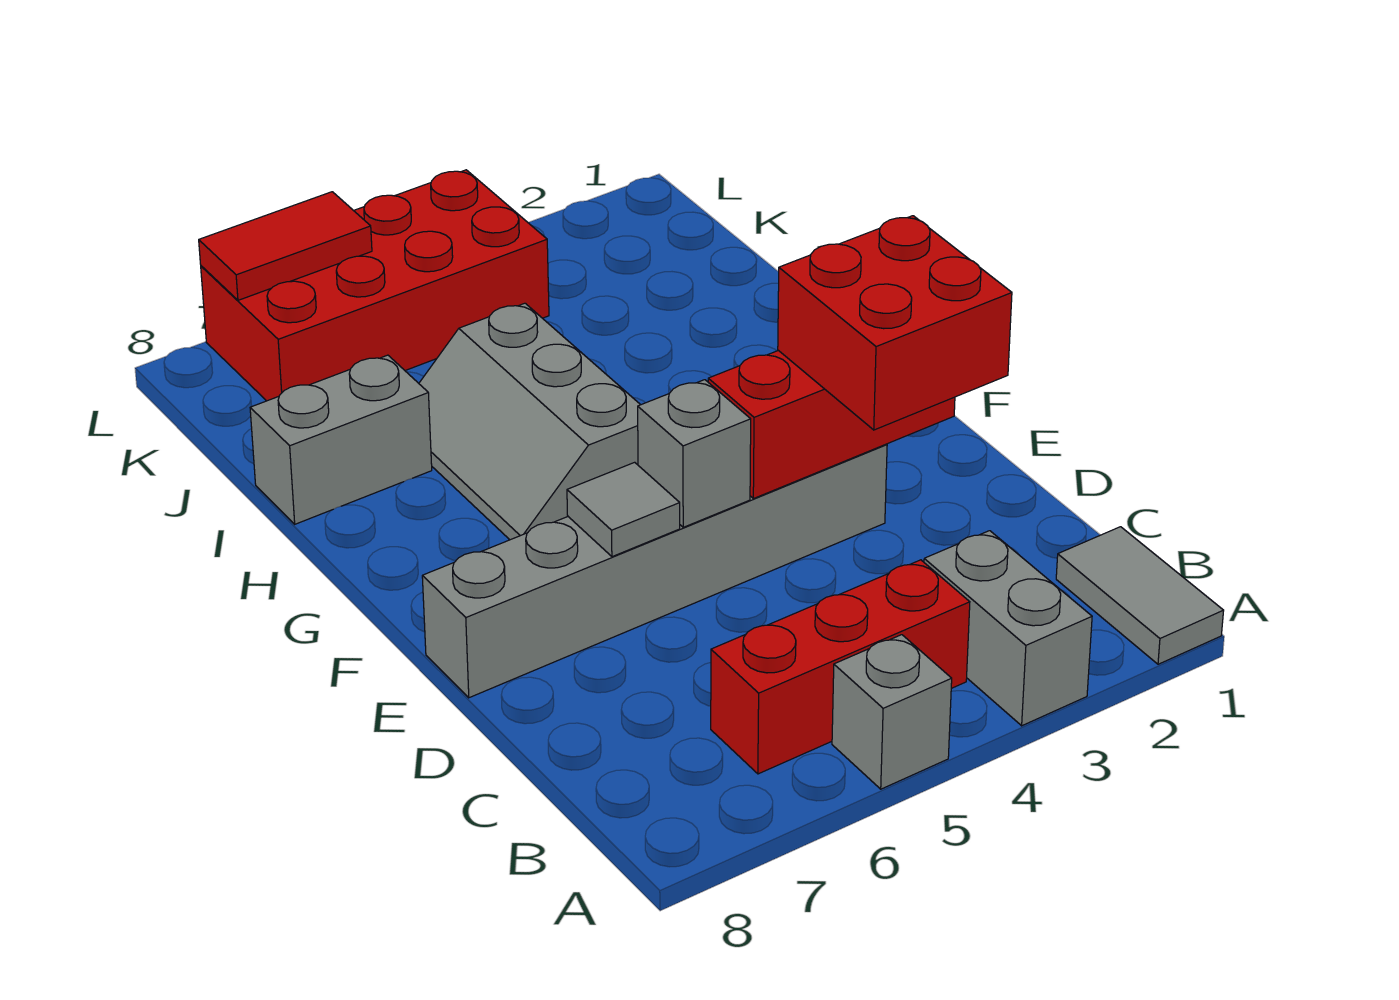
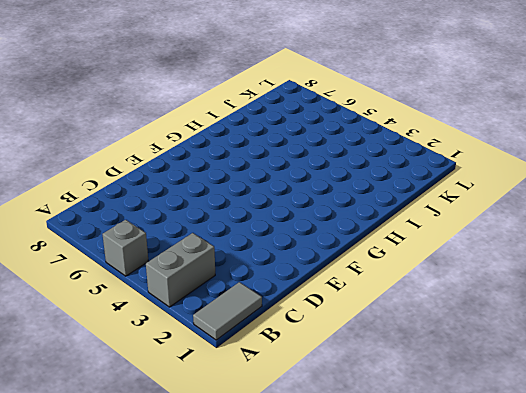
none -> red brick B4:B6 level 1
none -> grey brick E3:E8 level 1
none -> grey slope G5:I6 level 1 top 5

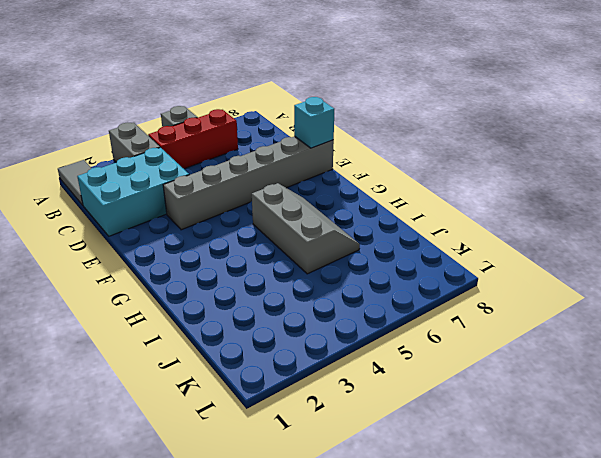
cyan brick C1:D3 level 1 -> none
cyan brick E8 level 2 -> none
none -> grey brick I7:I8 level 1
none -> red brick K4:L7 level 1
none -> red brick E2:E4 level 2

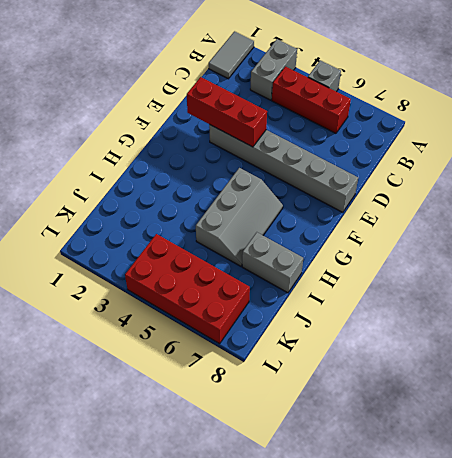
none -> grey brick E5 level 2
none -> grey tile E6 level 2
none -> red tile L6:L7 level 2

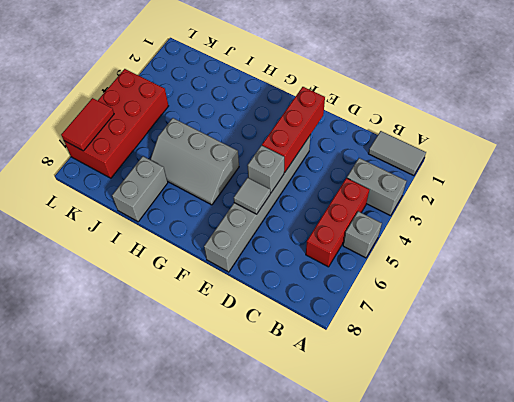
none -> red brick D2:E3 level 3

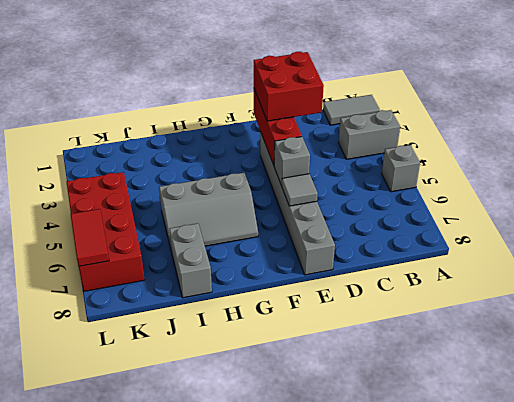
none -> red brick B4:B6 level 1

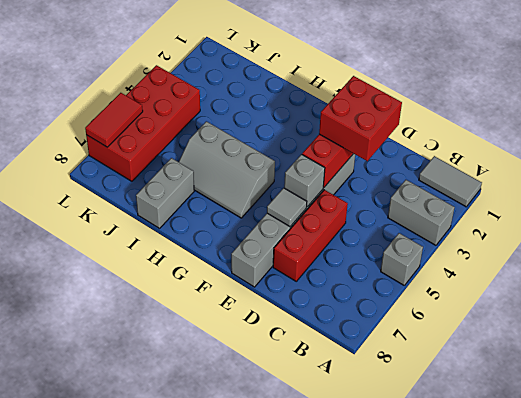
red brick D5:D7 level 1 -> red brick B4:B6 level 1

